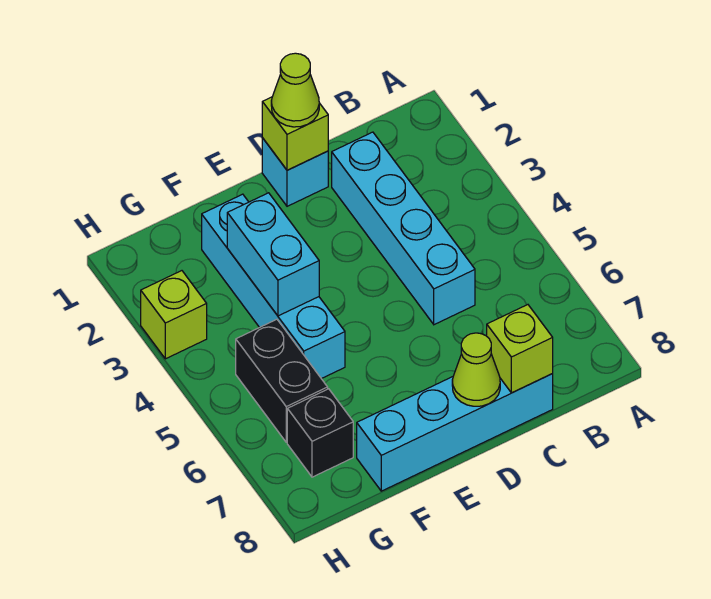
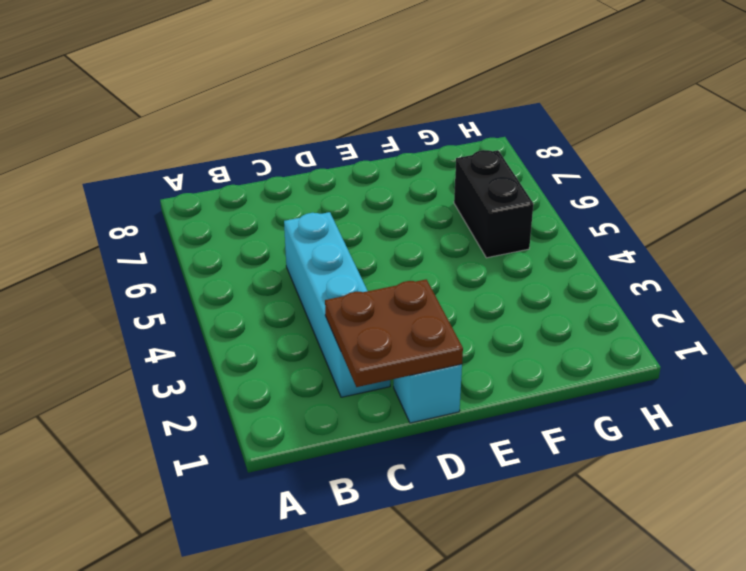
brown plate C1:D2 level 2 -> lime brick D1 level 2
none -> cyan brick C8:F8 level 1
none -> cyan brick F2:F5 level 1
none -> black brick G7 level 1

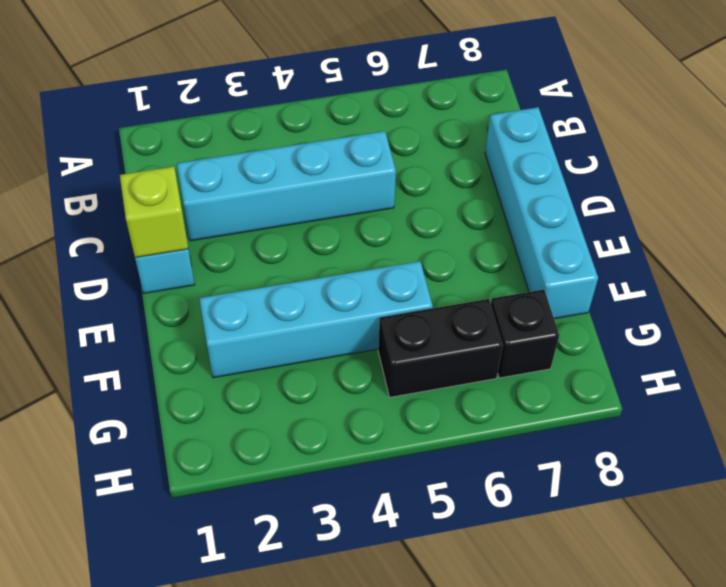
none -> lime brick H3 level 1
none -> lime brick C8 level 2
none -> lime cone D8 level 2

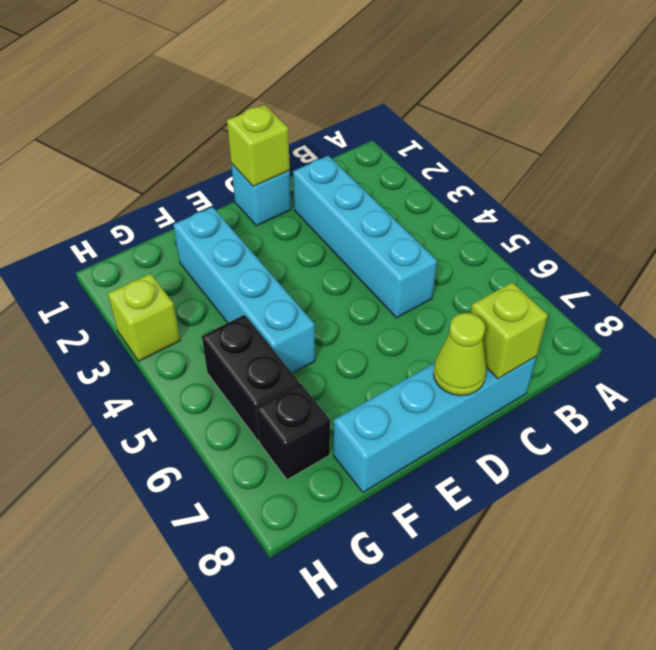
none -> cyan brick F3:F4 level 2
none -> lime cone D1 level 3

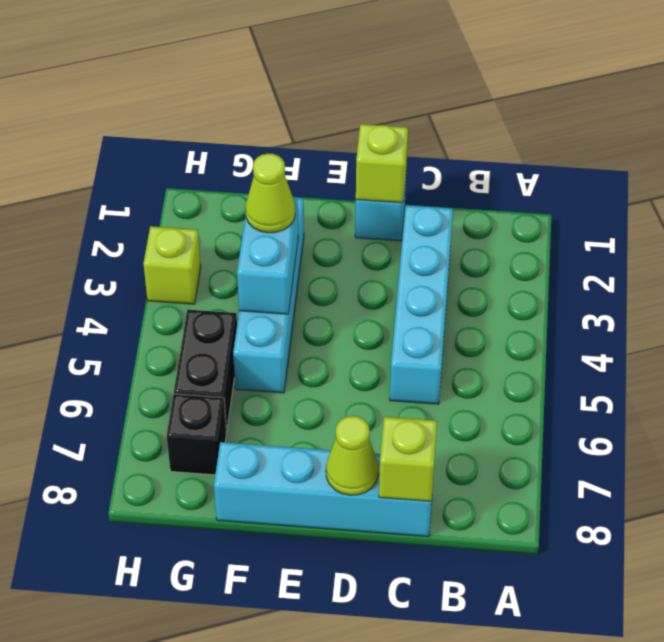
lime cone F3 level 3 -> lime cone D1 level 3

